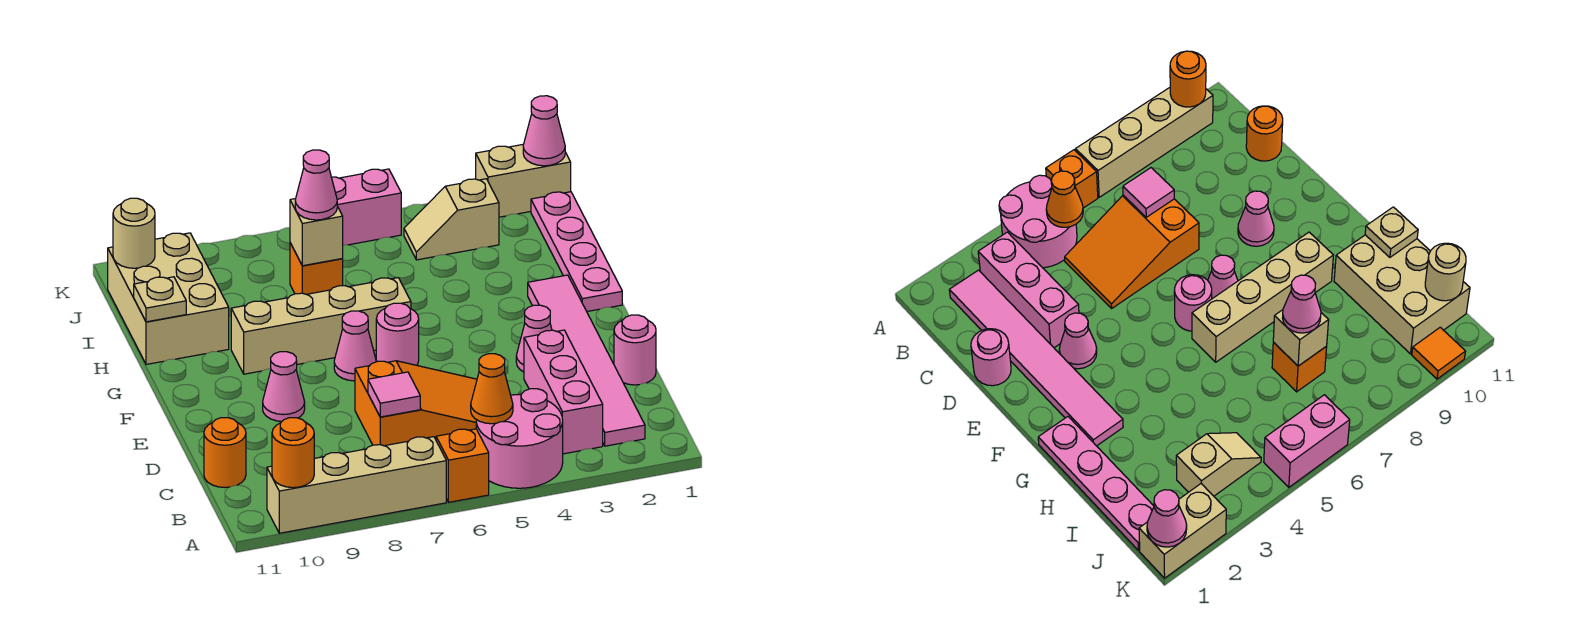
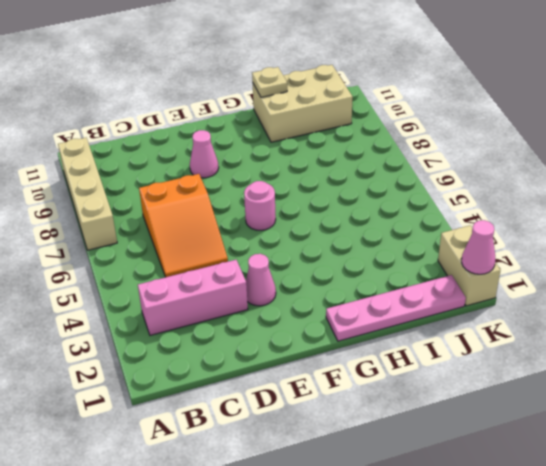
none -> pink round brick A4:B5 level 1
none -> orange brick A6 level 1
none -> pink tile B2:G2 level 1

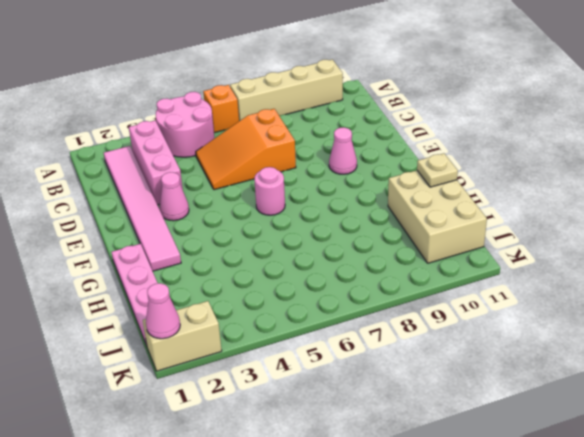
none -> orange round brick C11 level 1
none -> pink round brick D1 level 1
none -> pink cone F7 level 1

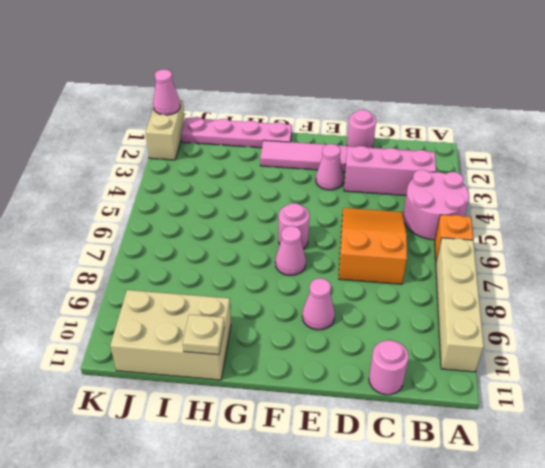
pink round brick C11 level 1 -> orange round brick C11 level 1
none -> tan brick G6:G9 level 1
none -> orange brick I7 level 1
none -> tan slope J3:J4 level 1 top 3

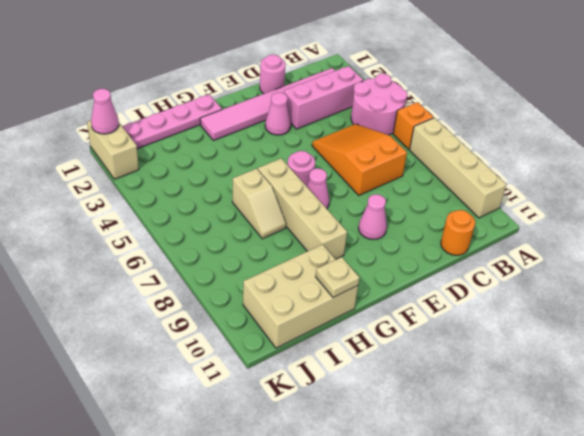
tan slope H6:H7 level 1 top 6 -> tan slope J3:J4 level 1 top 3
none -> orange brick I7 level 1
none -> pink brick K5:K6 level 1
none -> orange tile K10 level 1

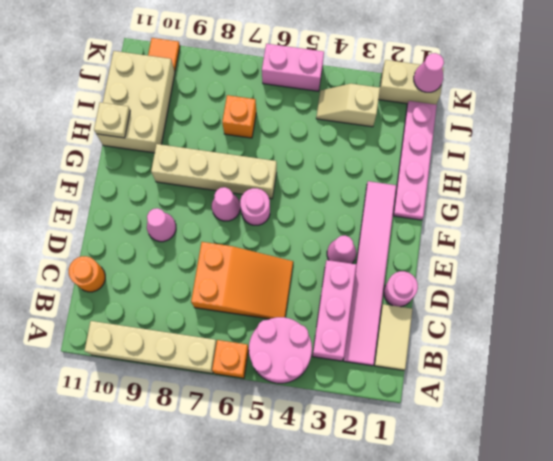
tan tile B1:C1 level 1 -> none
none -> orange round brick A10 level 2
none -> orange cone B5 level 2
none -> pink tile C7 level 2

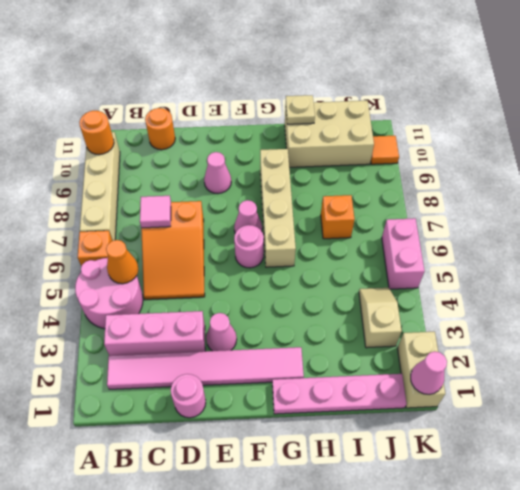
none -> tan brick I7 level 2
none -> tan round brick J11 level 2
none -> pink cone I7 level 3

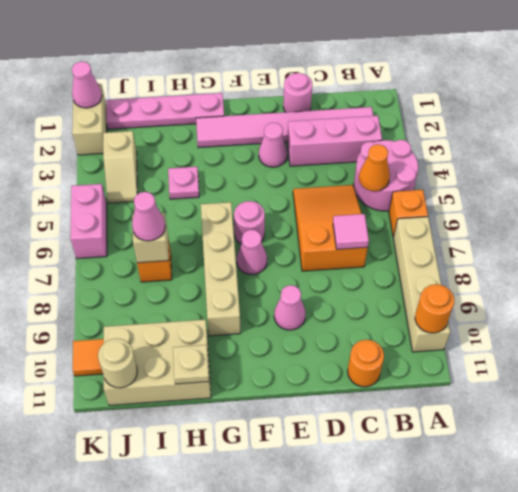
pink plate H4 level 1 -> none

